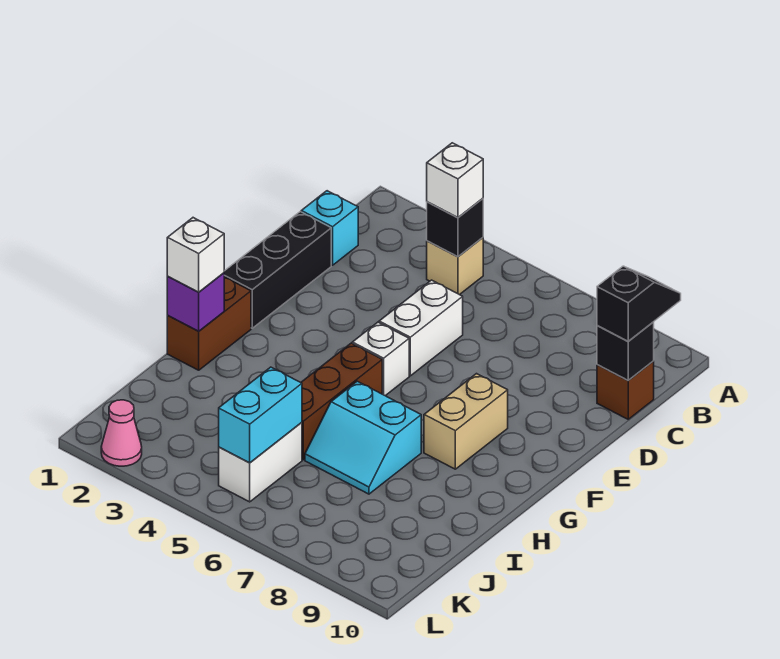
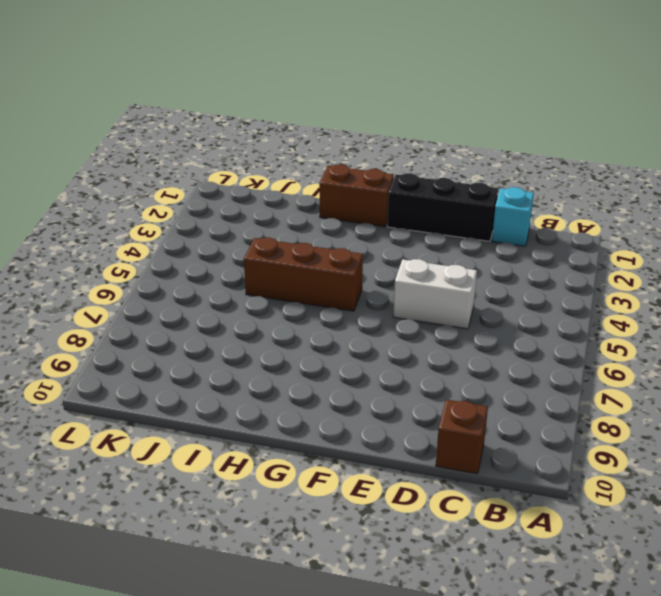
none -> tan brick B4 level 1
none -> white brick F5 level 1
none -> tan brick F8:G8 level 1

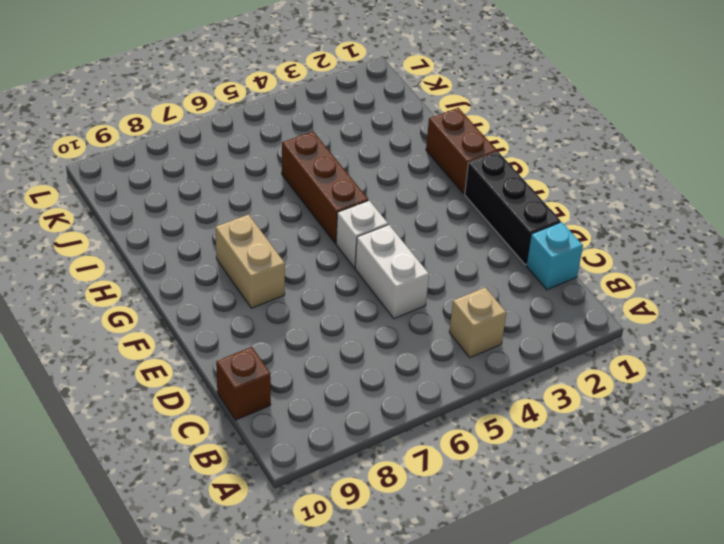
none -> cyan slope H6:I7 level 1 top H
none -> white brick J5:K5 level 1
none -> pink cone L2 level 1

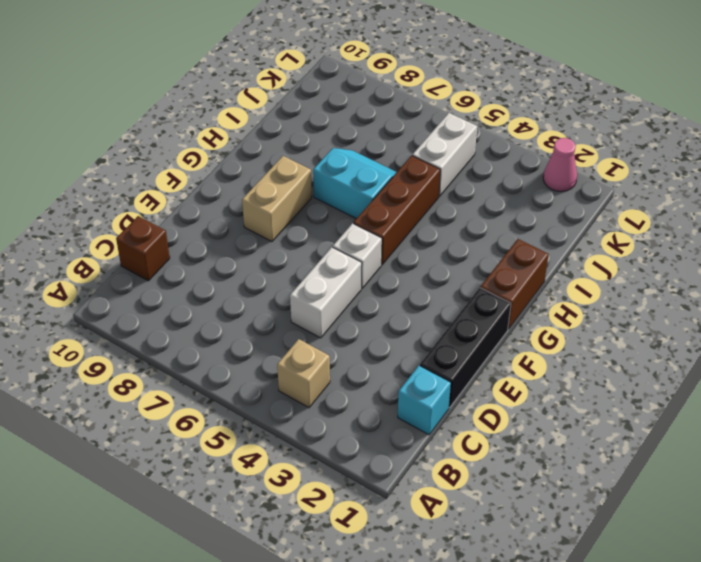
none -> black brick B4 level 2
none -> black brick C10 level 2
none -> purple brick H1 level 2

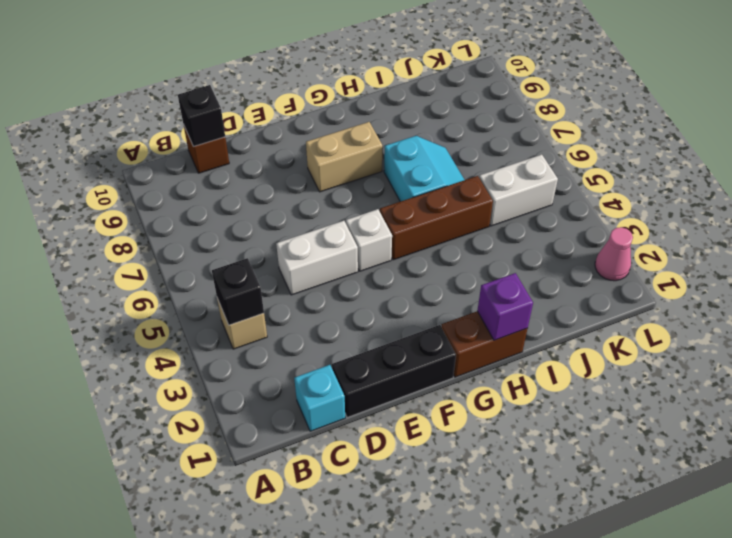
none -> cyan brick J5:K5 level 2
none -> white brick B4 level 3
none -> black slope B10:C10 level 3 top C

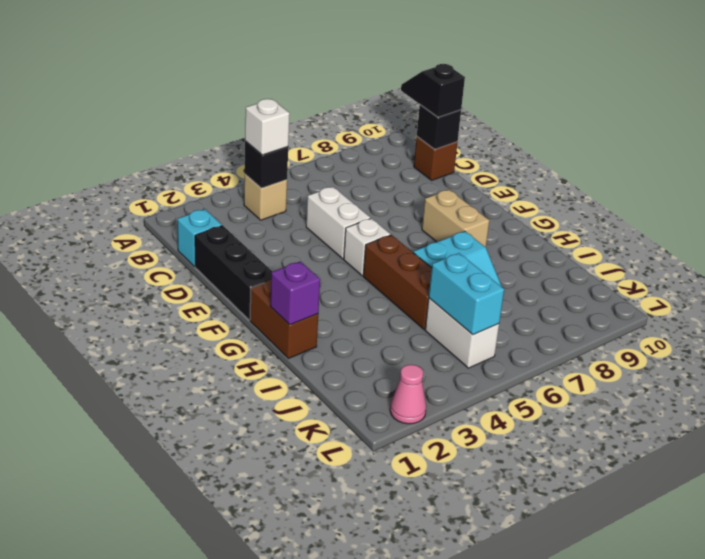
none -> white brick H1 level 3

